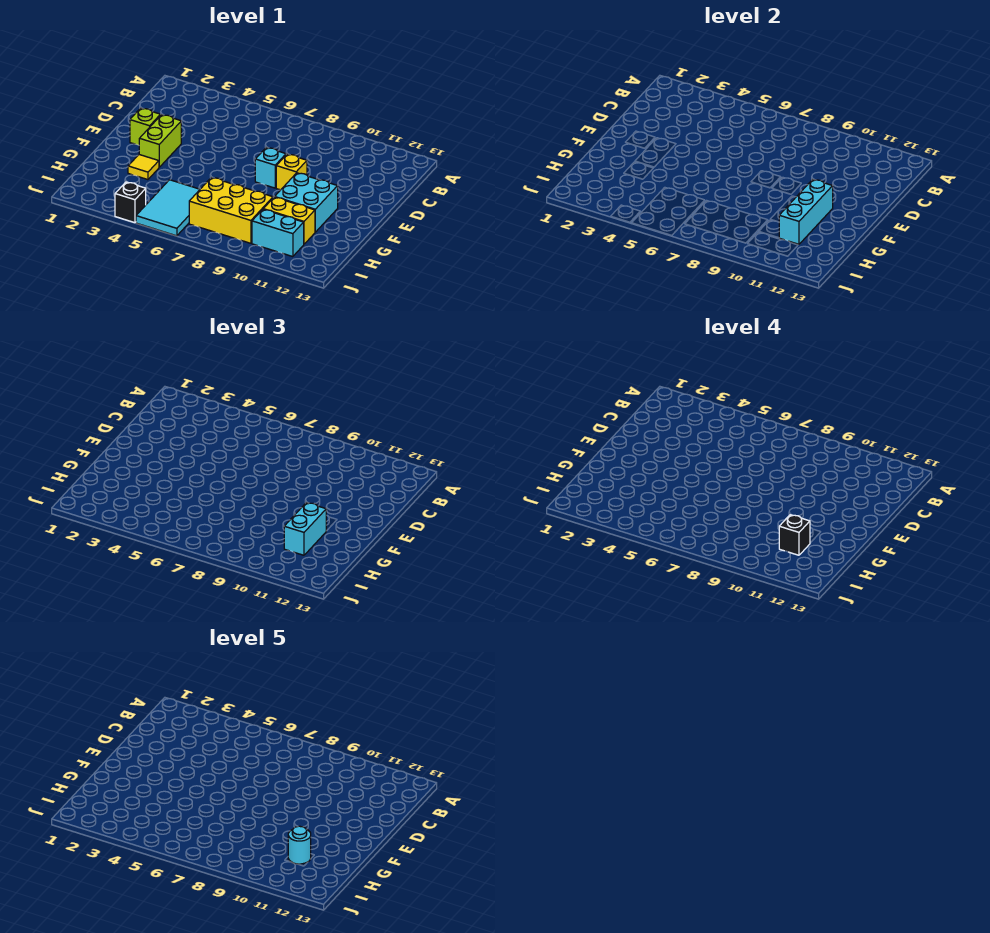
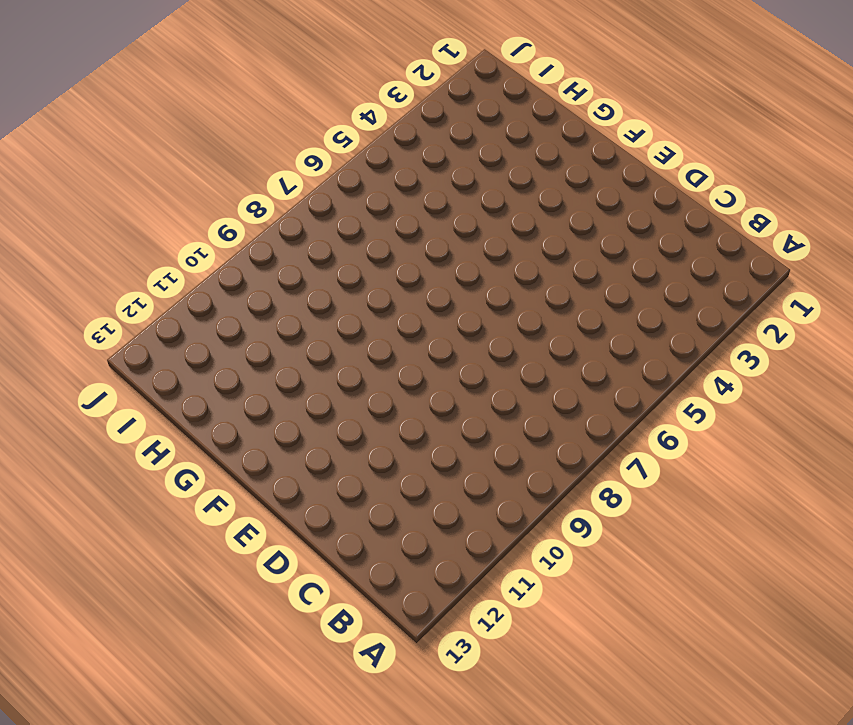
none -> lime brick E2 level 1
none -> lime brick E3:F3 level 1
none -> cyan brick E8 level 1

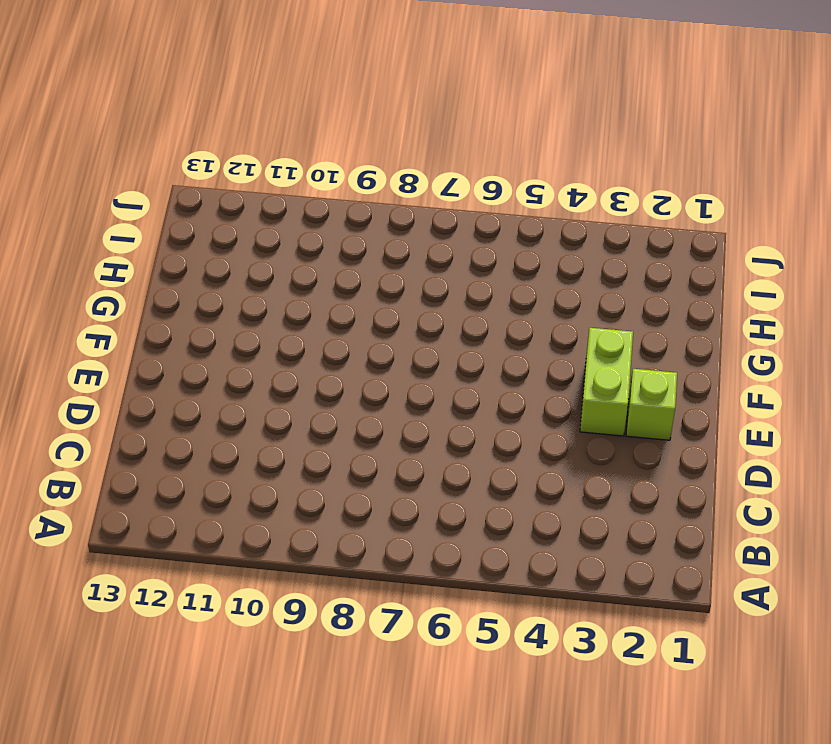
none -> cyan brick E8 level 1
none -> yellow brick E9 level 1
none -> cyan brick F10:G11 level 1

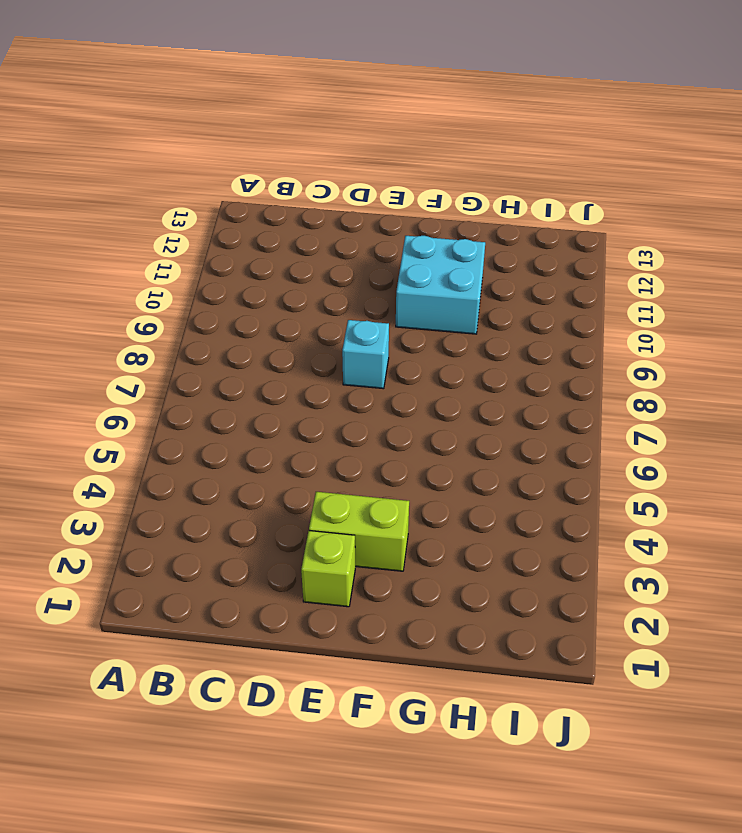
none -> yellow brick E9 level 1
none -> yellow tile G3 level 1
none -> cyan tile H5:J6 level 1

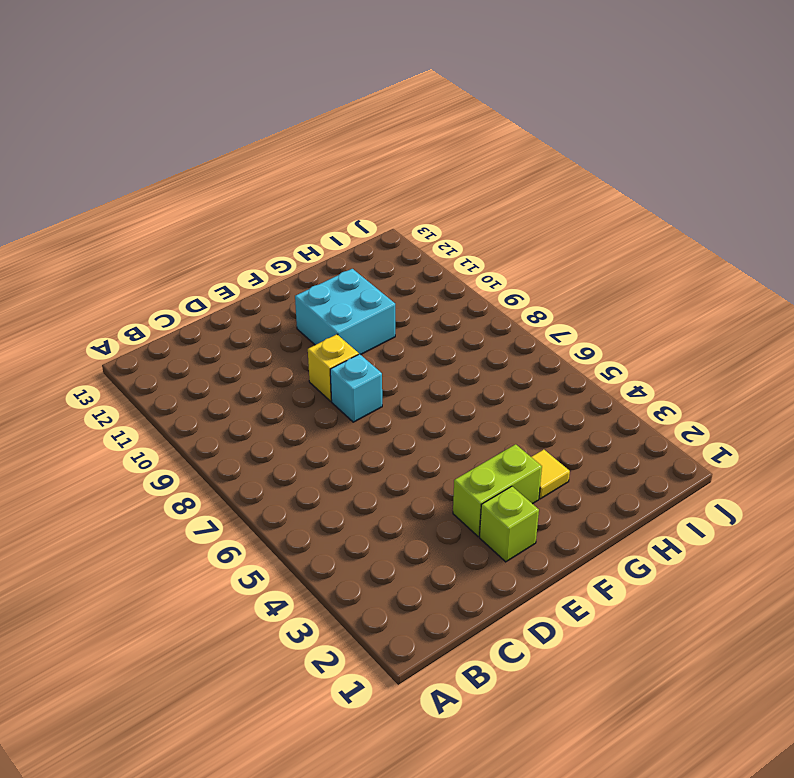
none -> cyan tile H5:J6 level 1
none -> yellow brick H7:I9 level 1
none -> yellow brick H10:H11 level 1

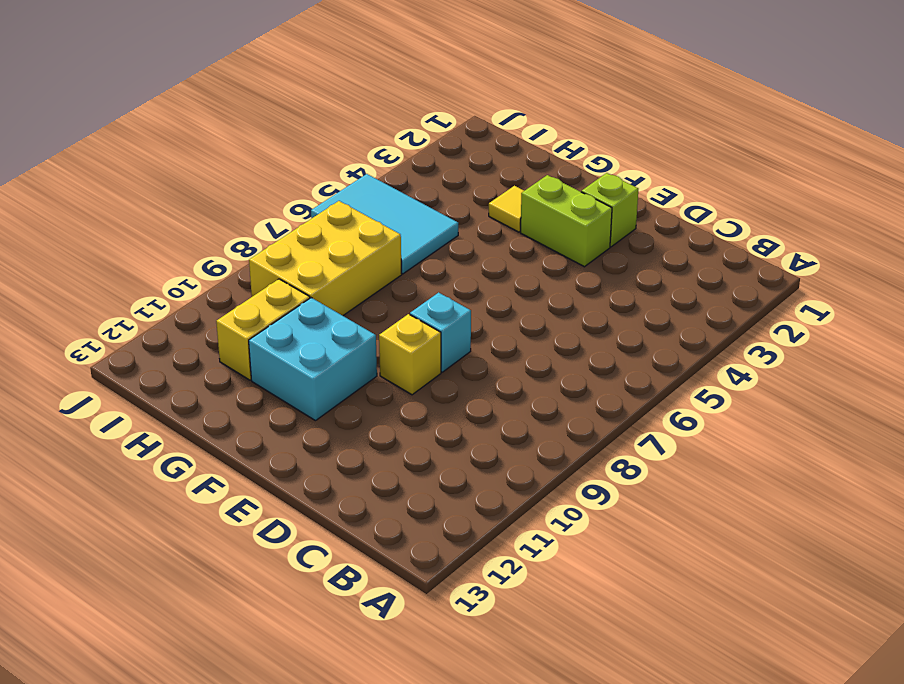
none -> cyan brick I10:I11 level 1
none -> black brick J4 level 1
none -> cyan brick F11:H11 level 2

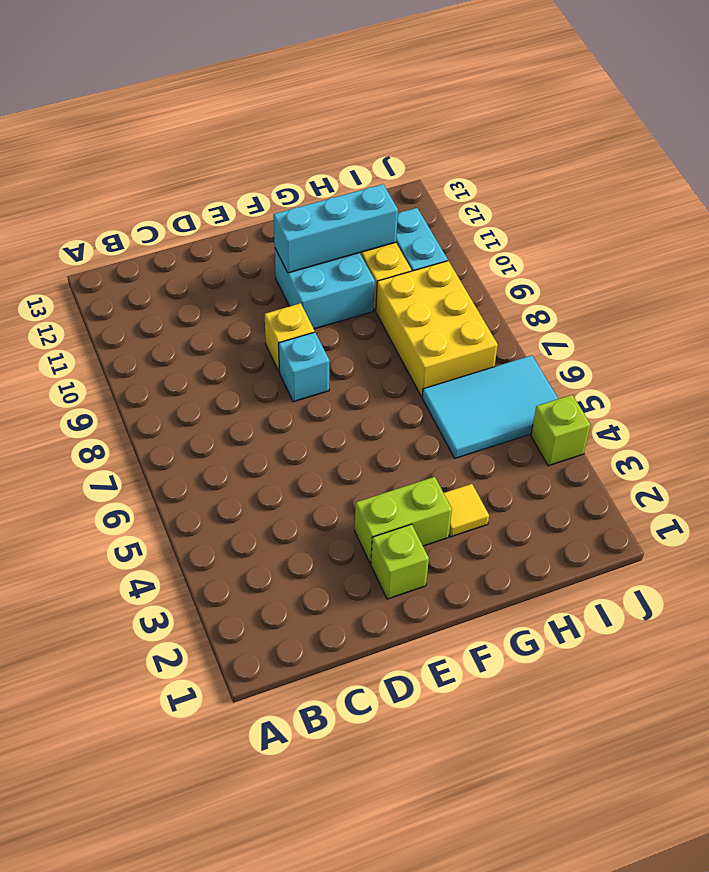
lime brick J4 level 1 -> black brick J4 level 1
none -> cyan brick G11:H11 level 3
none -> black brick H11 level 4
none -> cyan round brick H11 level 5

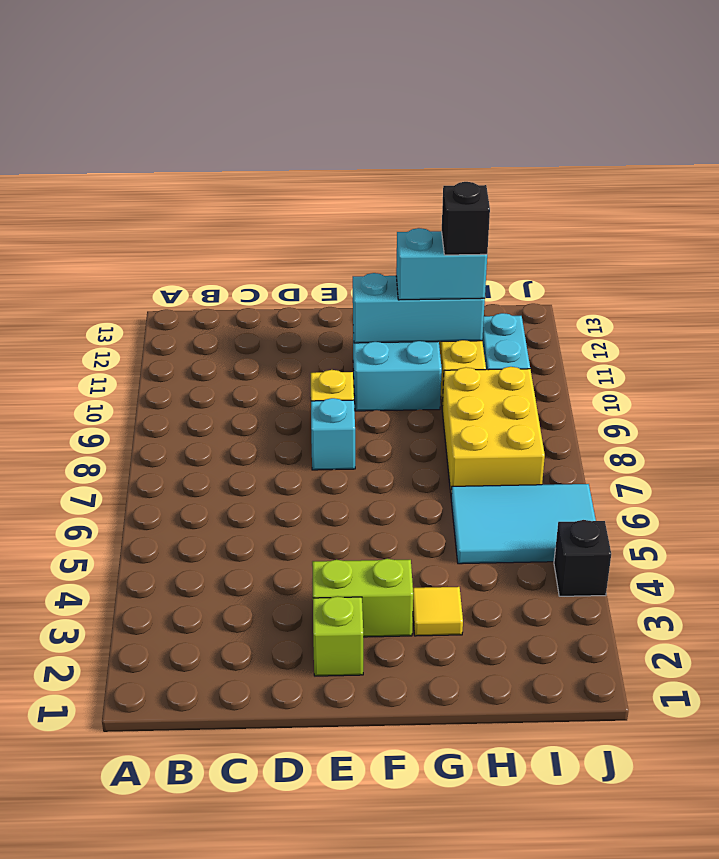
none -> cyan round brick H11 level 5

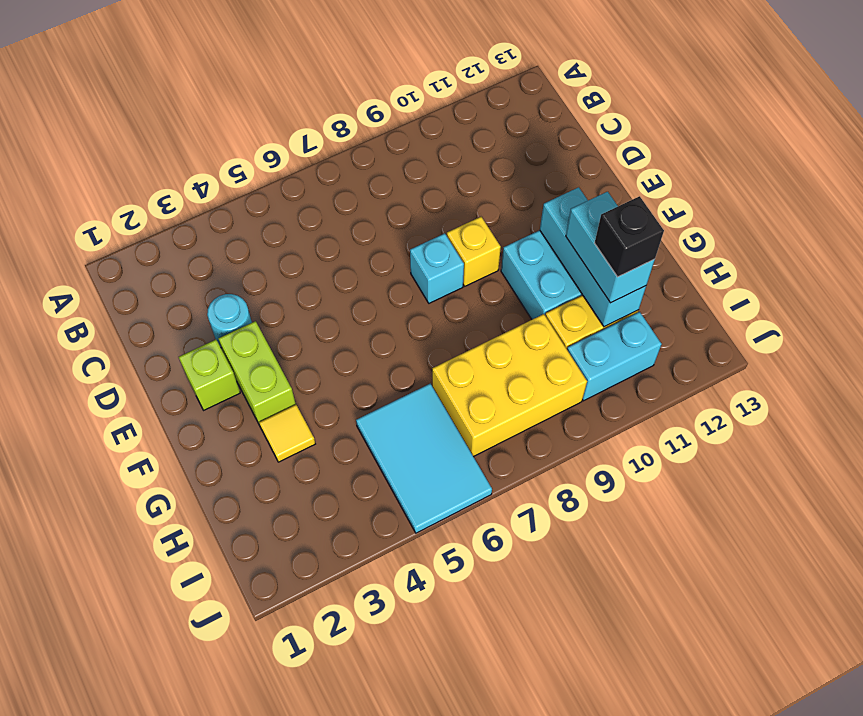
cyan round brick D3 level 1 -> cyan round brick H11 level 5
none -> black brick J4 level 1

